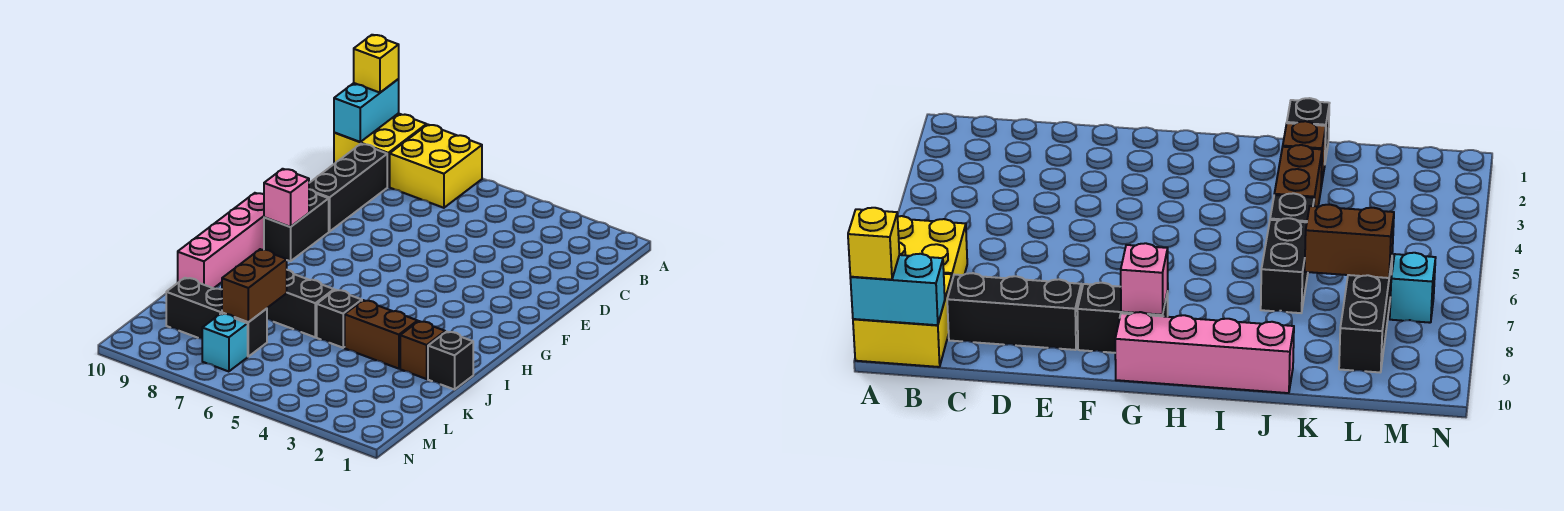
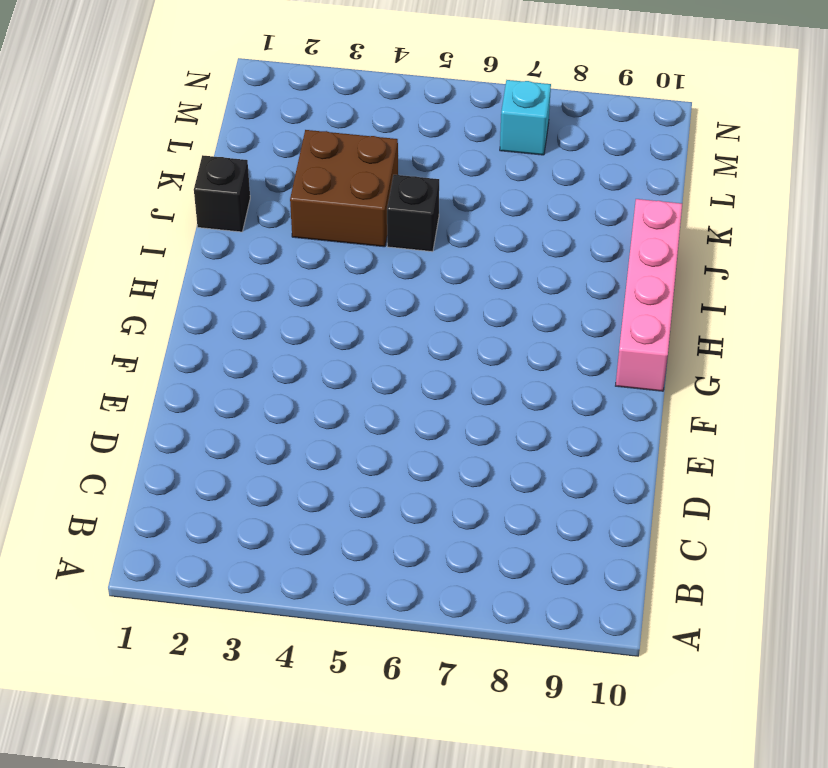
brown brick J3:K4 level 1 -> brown brick J3:J4 level 1
none -> yellow brick A7:B8 level 1
none -> yellow brick A9:B10 level 1
none -> black brick C9:E9 level 1

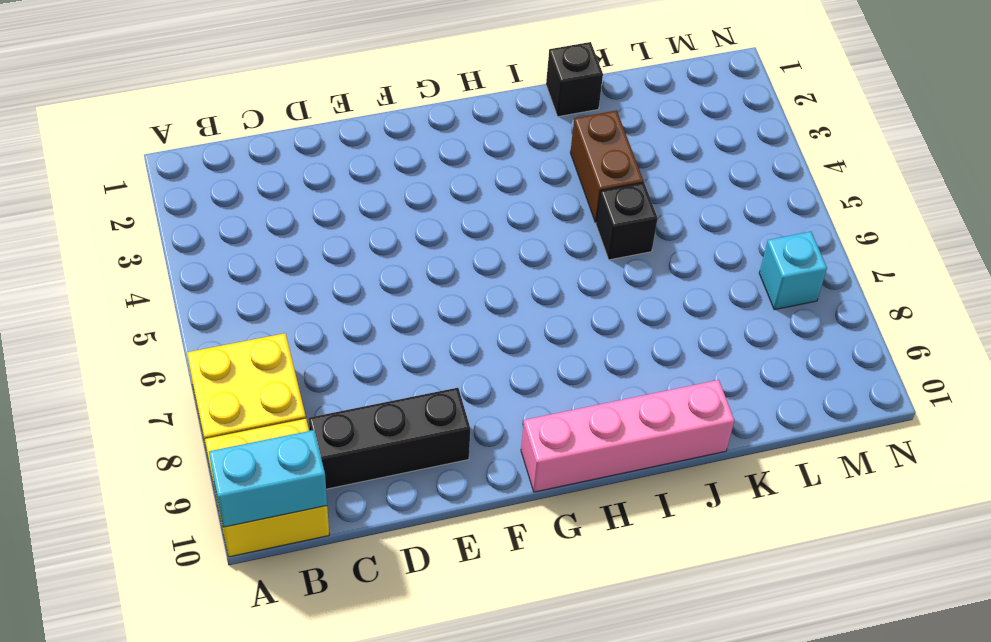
none -> black brick F9:G9 level 1
none -> brown brick J2 level 1
none -> black brick J6:J7 level 1

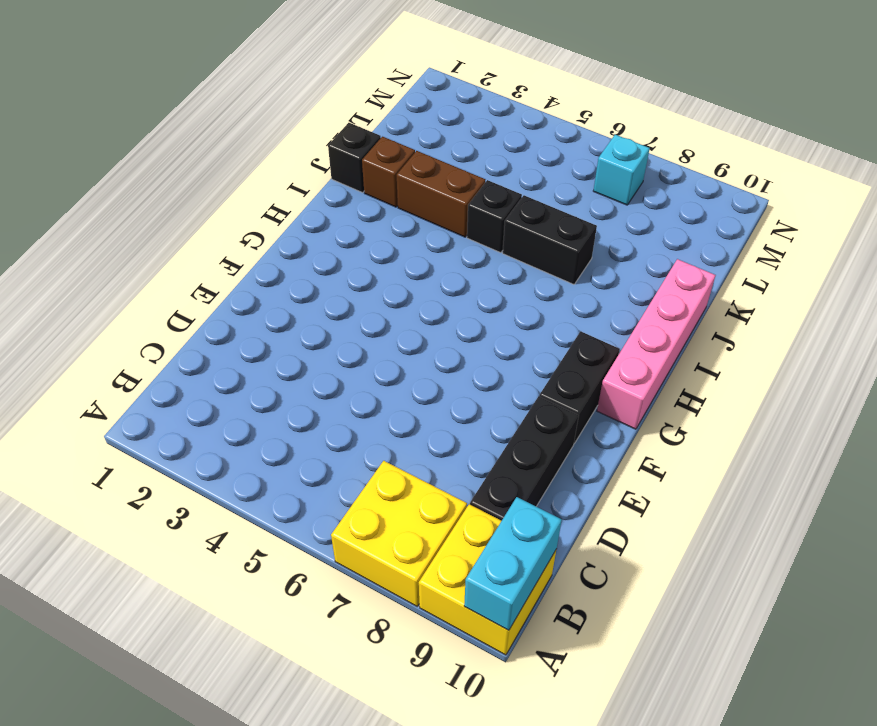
none -> black brick L7:L9 level 1
none -> pink brick G9 level 2
none -> brown brick K7:L7 level 2

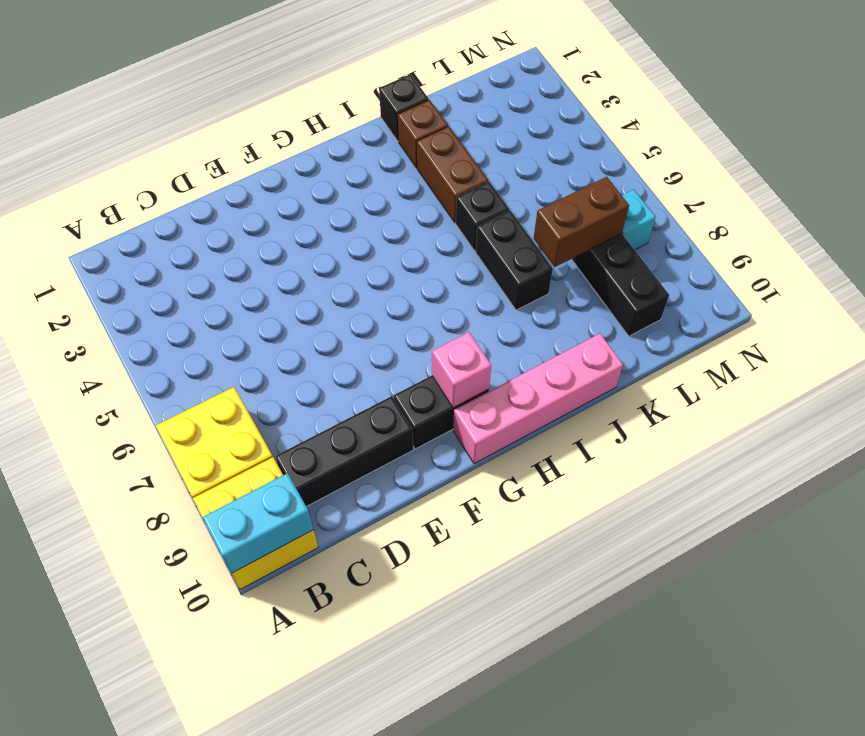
none -> yellow brick A10 level 3

